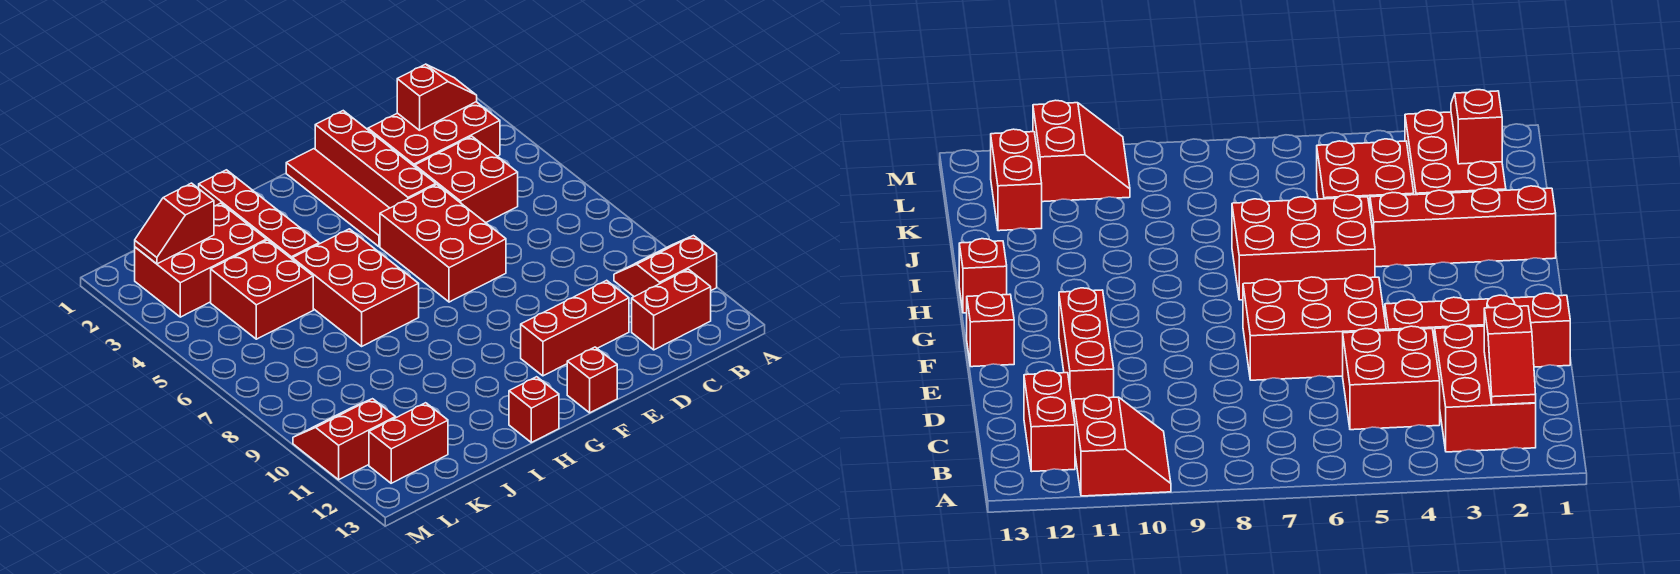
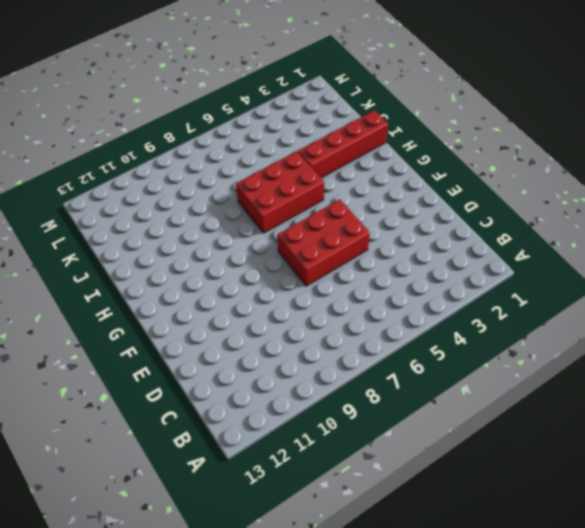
none -> red slope A10:B11 level 1 top 11
none -> red brick B2:D3 level 1
none -> red brick B12:C12 level 1

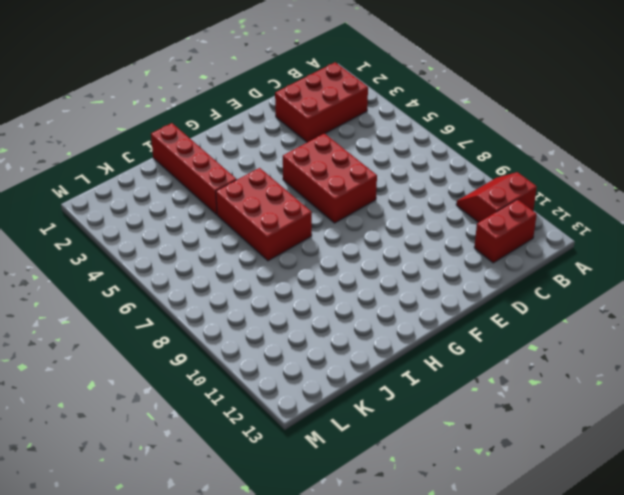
none -> red brick C4:D5 level 1
none -> red brick D11:F11 level 1
none -> red brick E1:E4 level 1

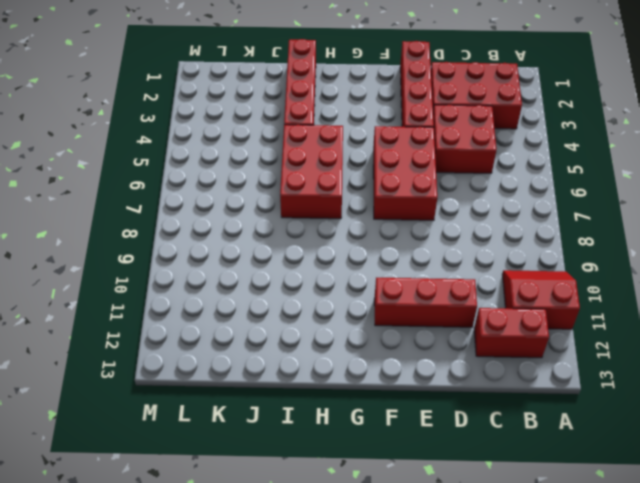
none -> red tile F1:F4 level 1
none -> red brick F13 level 1
none -> red brick H13 level 1

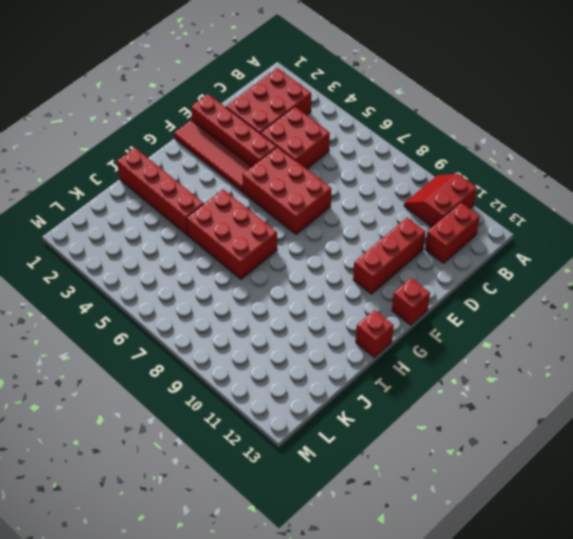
none -> red brick J2:L3 level 1
none -> red brick J4:K5 level 1
none -> red brick K12:L12 level 1

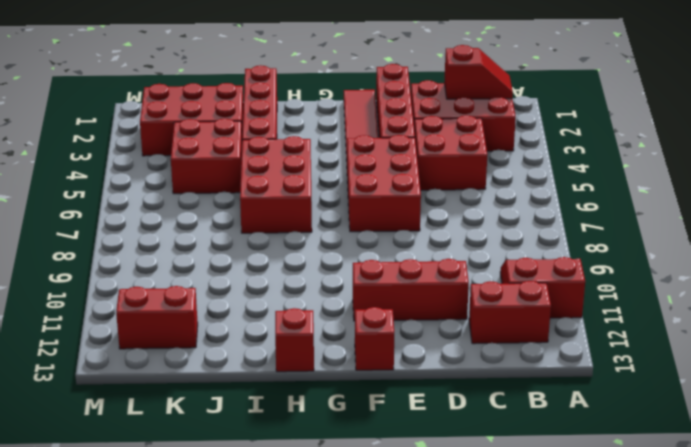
none -> red slope L10:M11 level 1 top 11
none -> red slope K2:L2 level 2 top K

